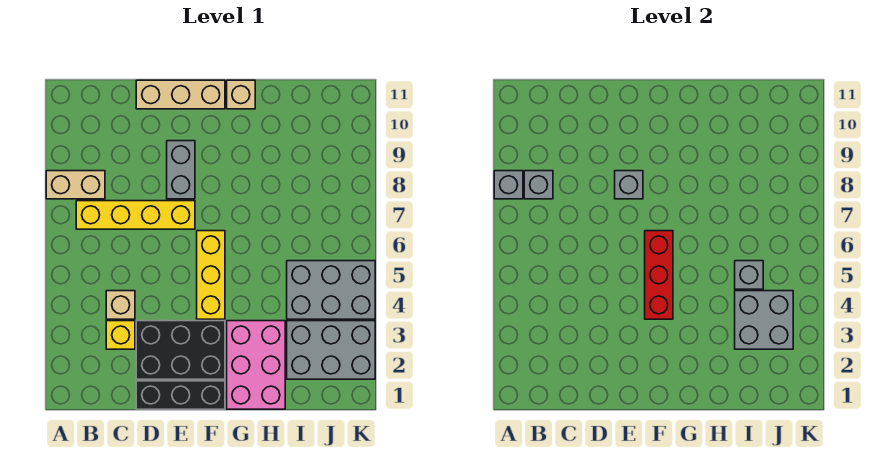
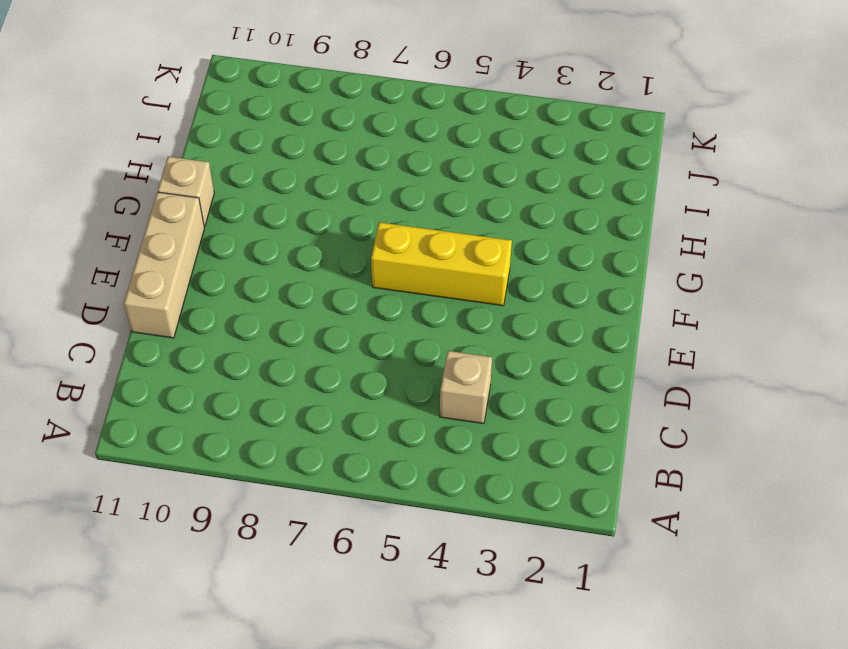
none -> tan brick A8:B8 level 1
none -> yellow brick B7:E7 level 1
none -> yellow brick C3 level 1

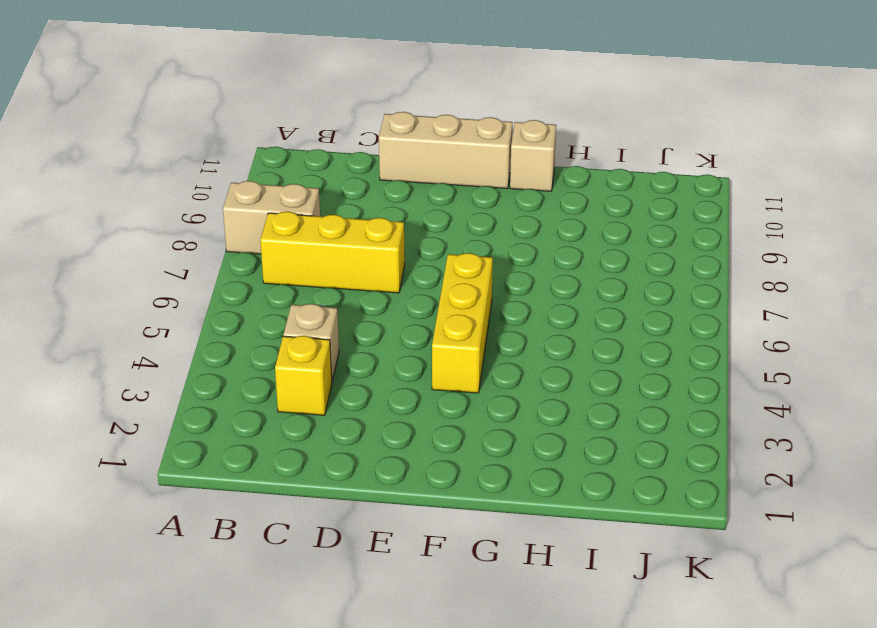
yellow brick B7:D7 level 1 -> yellow brick B7:E7 level 1
none -> black brick D1:F1 level 1
none -> black brick D2:F3 level 1
none -> grey brick E8:E9 level 1

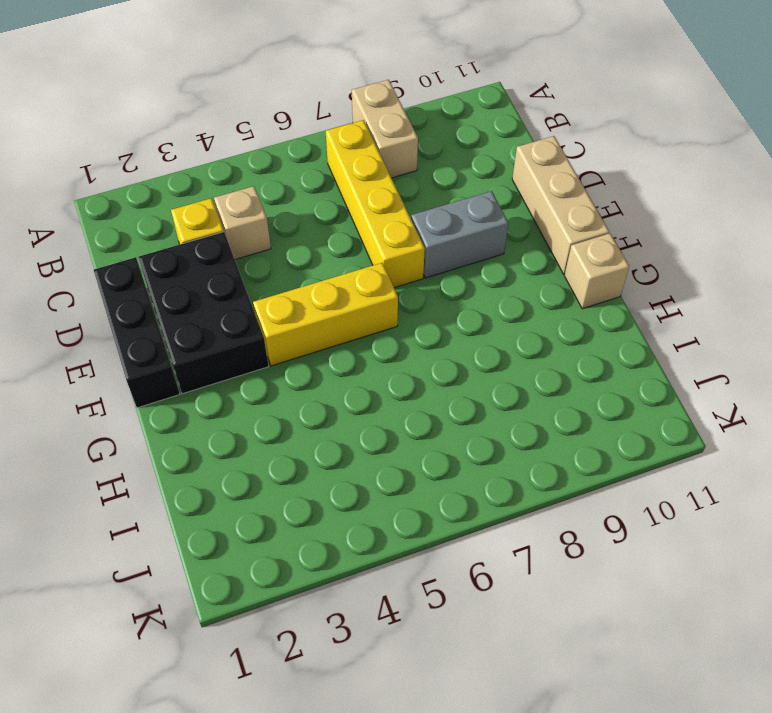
none -> pink brick G1:H3 level 1
none -> grey brick I2:K3 level 1
none -> grey brick I4:K5 level 1

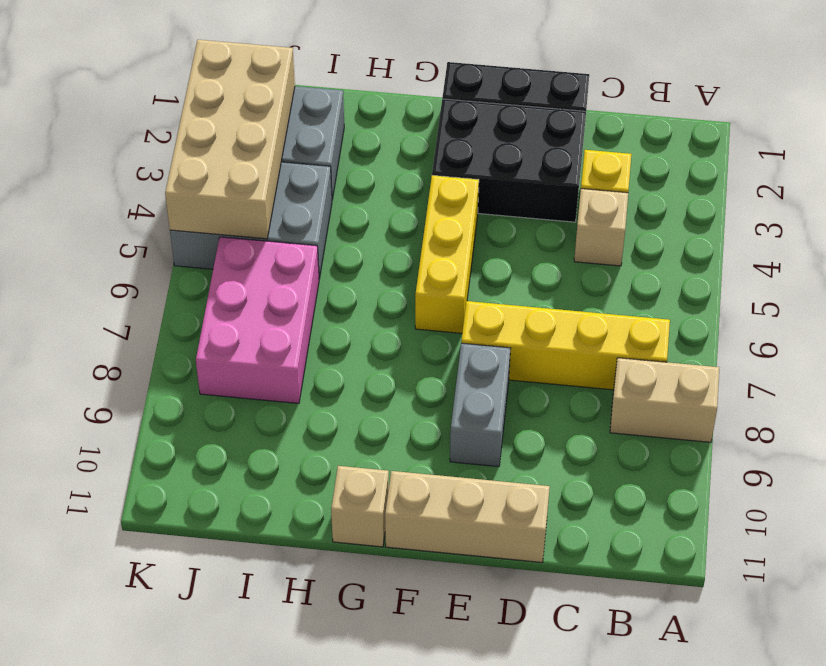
pink brick I6:J8 level 1 -> pink brick G1:H3 level 1
tan brick J2:K5 level 2 -> grey brick I3:J4 level 2
none -> grey brick A8 level 2
none -> grey brick B8 level 2
none -> grey brick E8 level 2

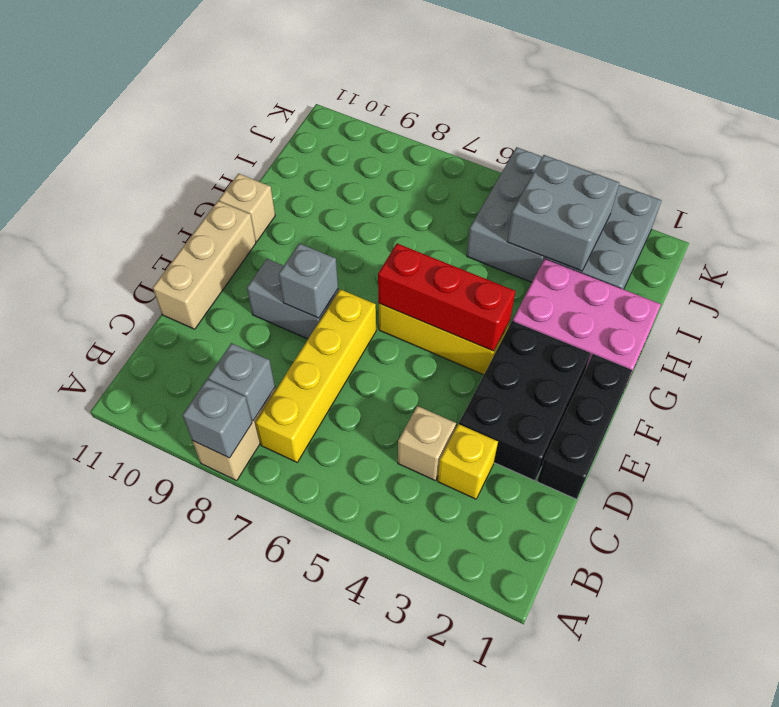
none -> grey brick I5 level 2

